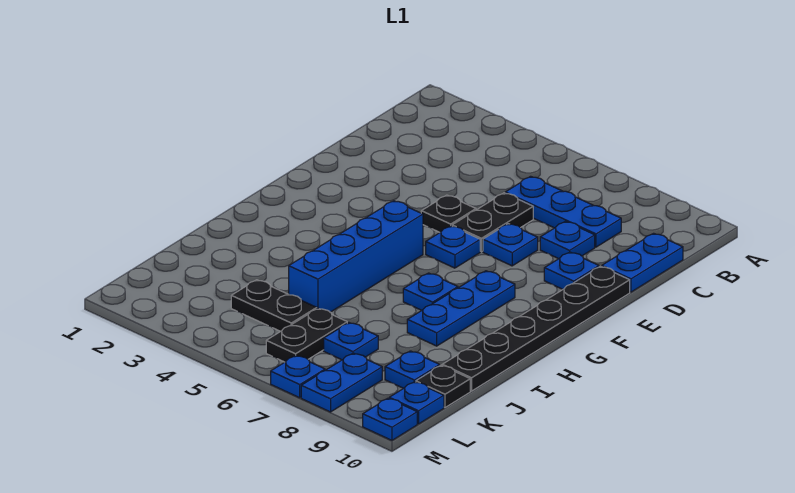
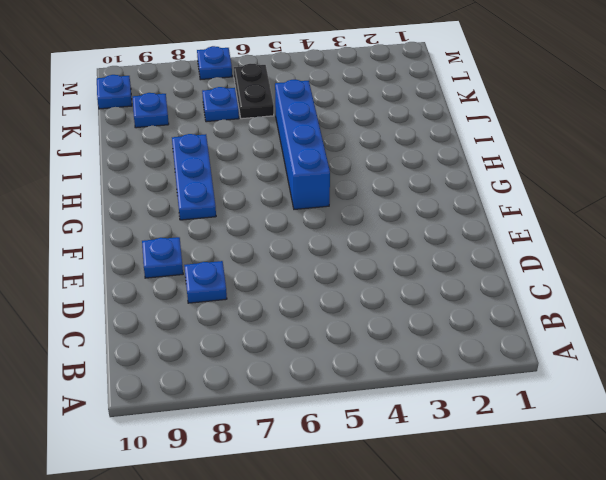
none -> blue plate C6:C8 level 1
none -> blue plate C10:D10 level 1
none -> black plate D6:E6 level 1

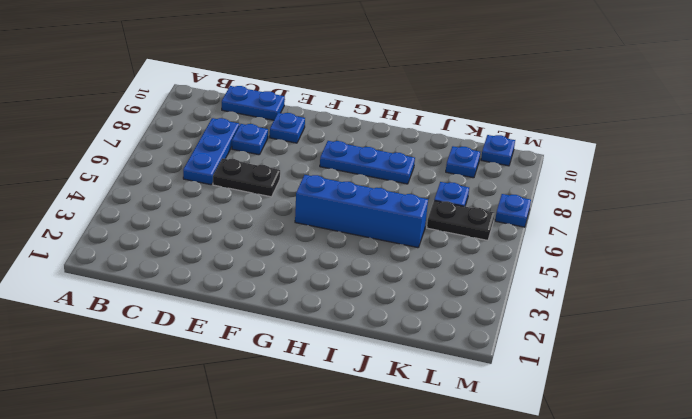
none -> black plate E5 level 1
none -> blue plate E7 level 1
none -> black plate E10:J10 level 1

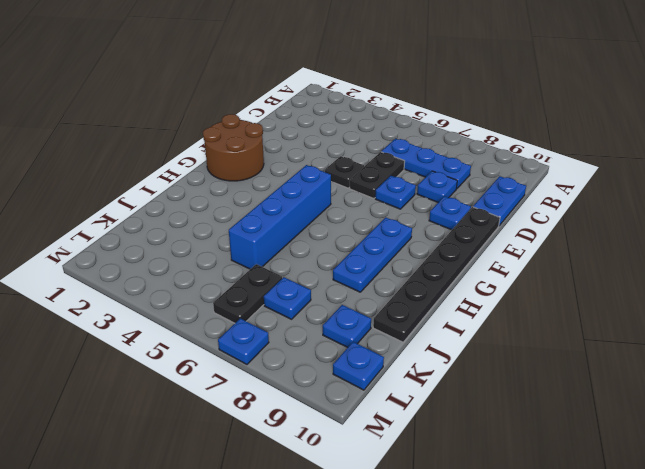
brown round brick F1:G2 level 1 -> none
none -> blue plate F6 level 1
none -> blue plate H7 level 1
none -> black plate K4:K5 level 1

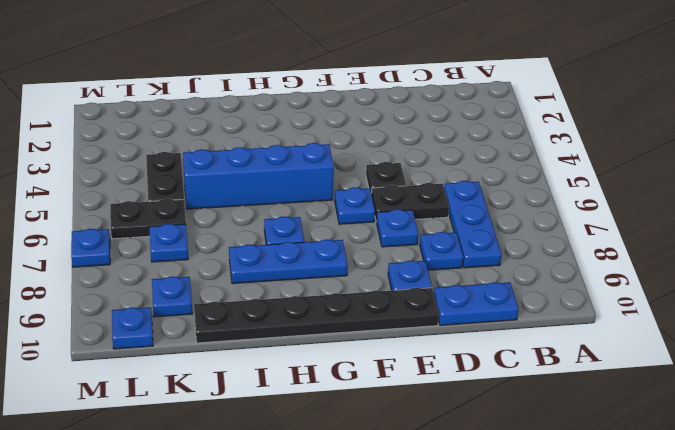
none -> black plate K10 level 1
none -> blue plate L8:M8 level 1
none -> blue plate M10 level 1

